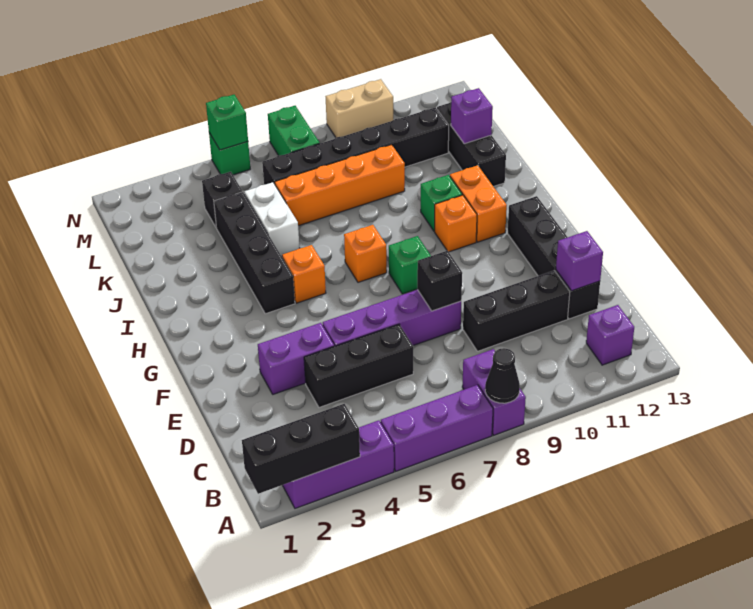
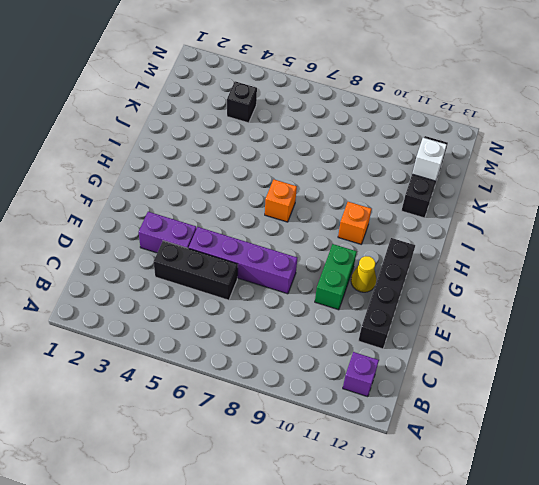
green brick E10:F10 level 1 -> green brick M7:N7 level 1
yellow cone F11 level 1 -> none
white brick K12 level 2 -> purple brick K12 level 2
none -> purple brick A2:A4 level 1
none -> purple brick A5:A7 level 1
none -> purple brick A8:B8 level 1
none -> black brick D9:D11 level 1

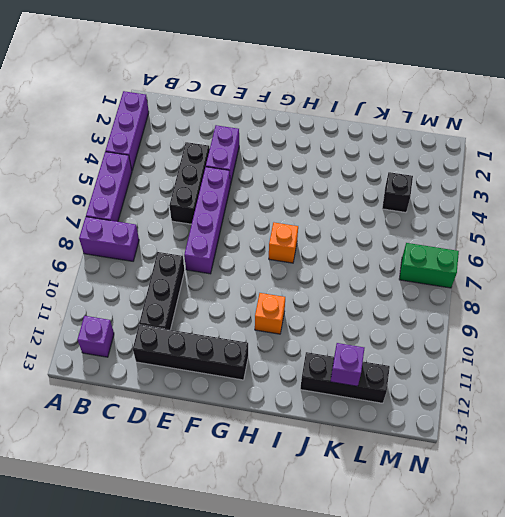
none -> green brick G8 level 1
none -> black brick H4:K4 level 1
none -> orange brick H5 level 1
none -> orange brick H11:I11 level 1

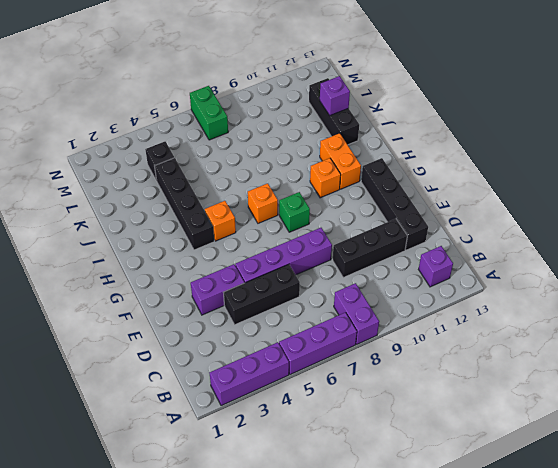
none -> green brick I10 level 1
none -> white brick J5:K5 level 1
none -> orange brick K6:K9 level 1
none -> black brick L6:L11 level 1

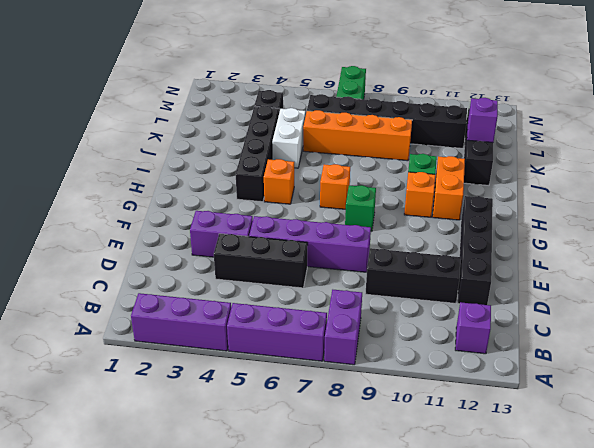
none -> green brick N5 level 1
none -> tan brick N9:N10 level 1
none -> black brick A1:A3 level 2
none -> black cone A8 level 2

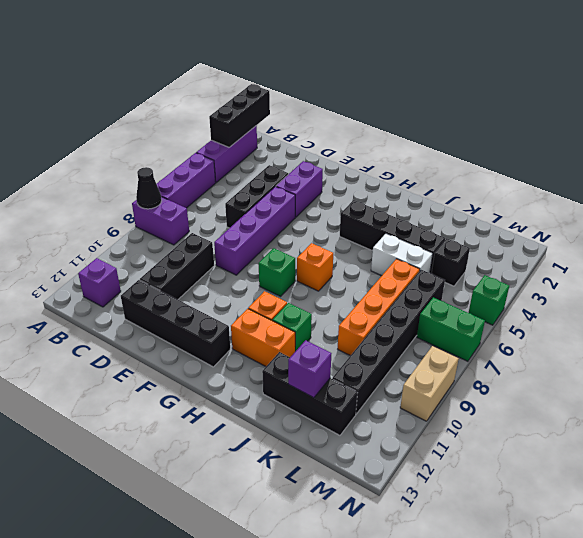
none -> orange brick H5 level 1
none -> purple brick D12 level 2
none -> black brick E8 level 2
none -> green brick N5 level 2

